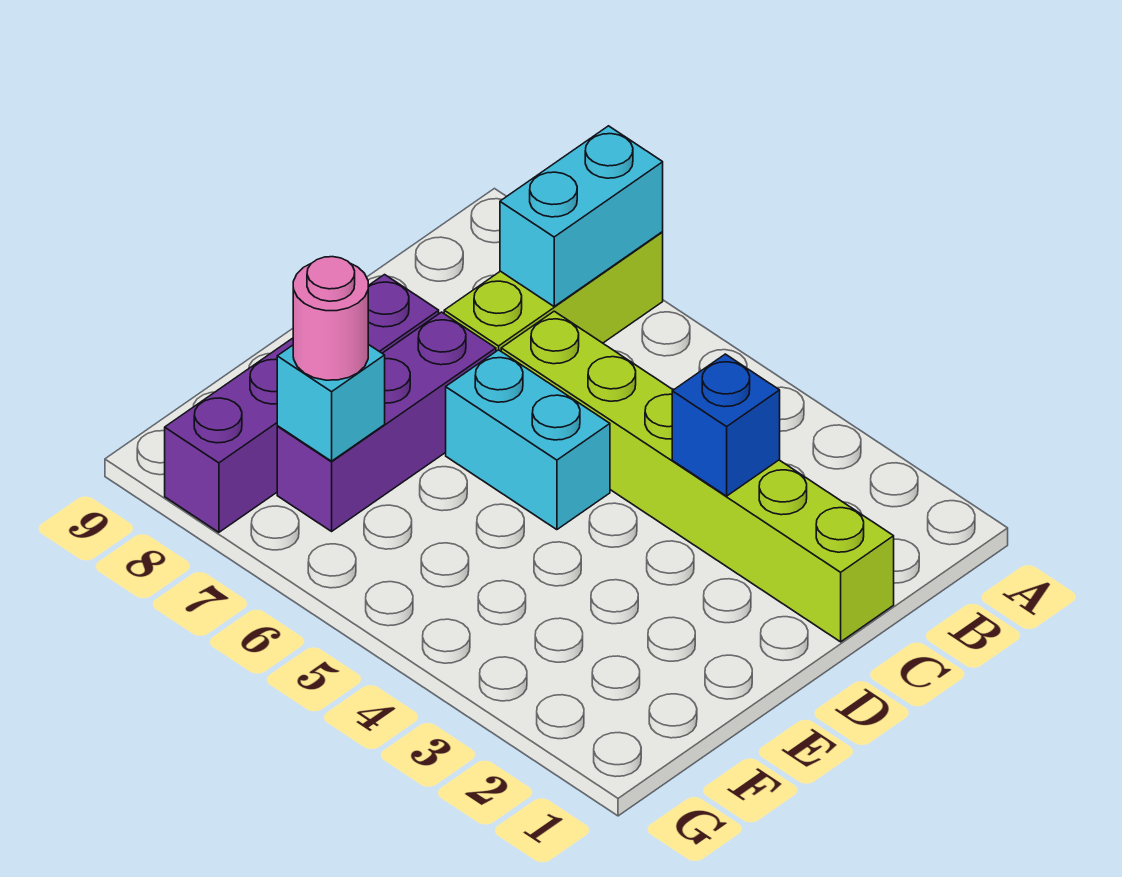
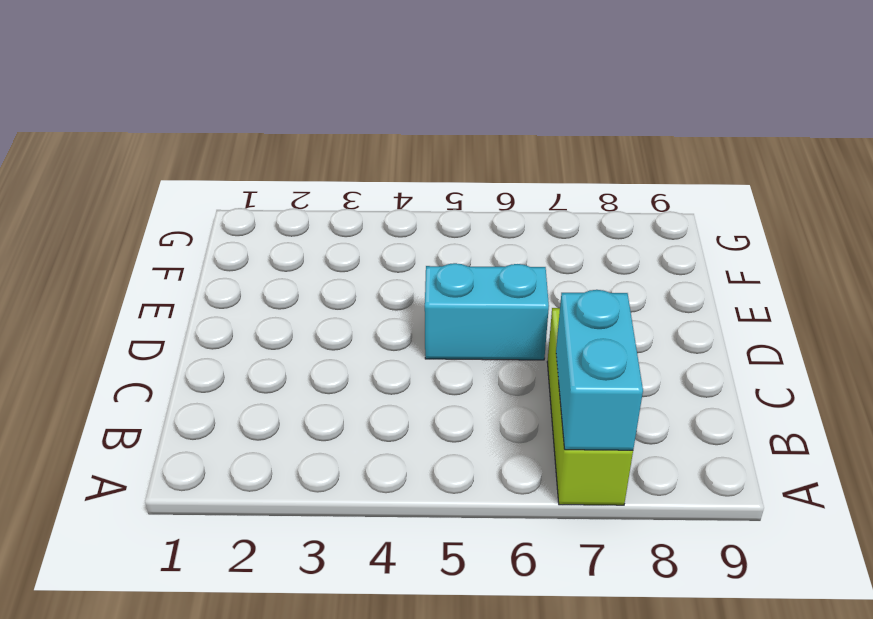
none -> lime brick C1:C6 level 1
none -> purple brick D7:F7 level 1

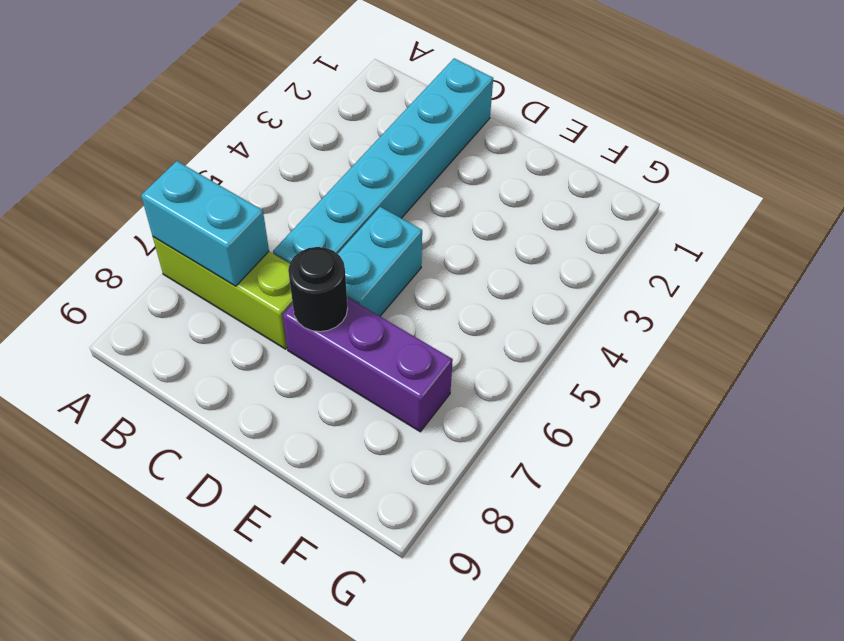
cyan brick C1:C6 level 1 -> lime brick C1:C6 level 1
black round brick D7 level 2 -> none
none -> purple brick D8:G8 level 1
none -> blue brick C3 level 2

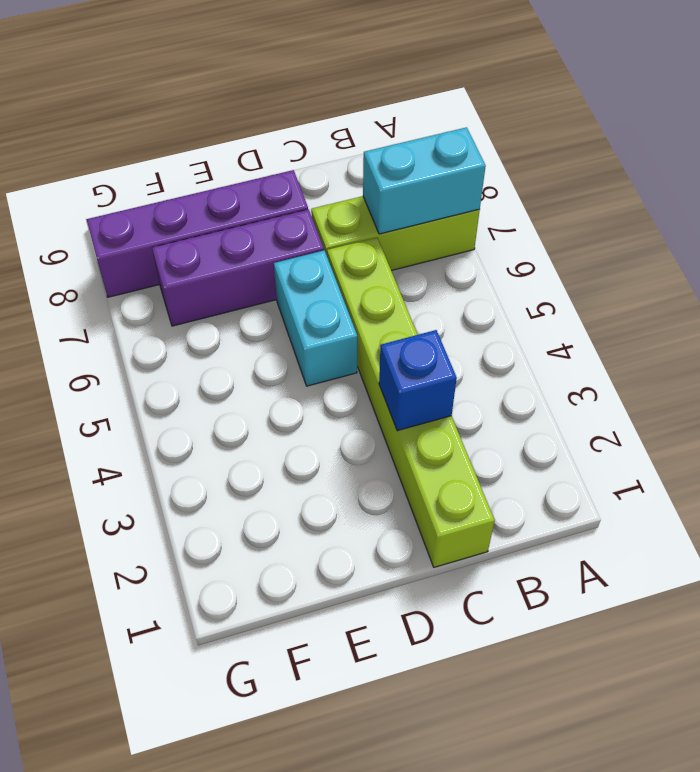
none -> cyan brick F7 level 2
none -> pink round brick F7 level 3

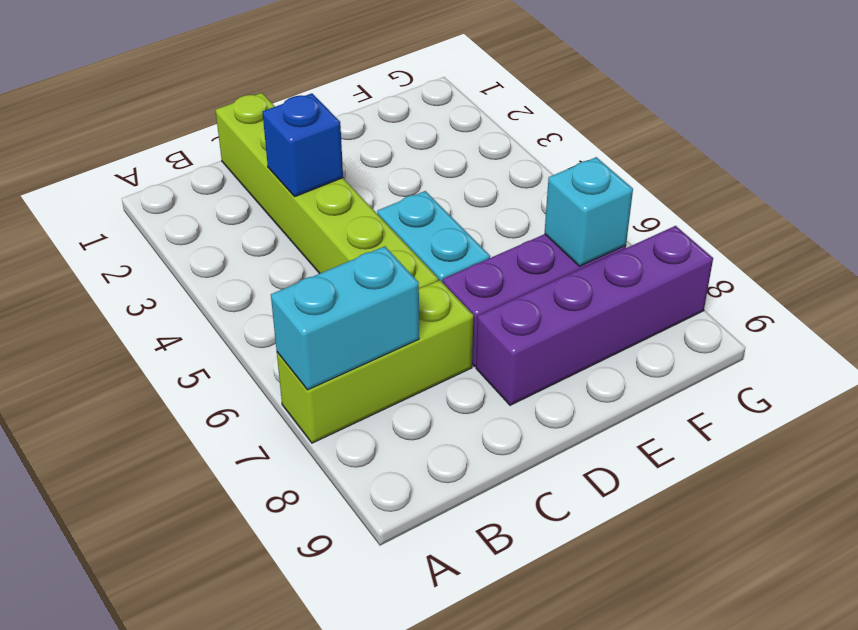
none -> pink round brick F7 level 3

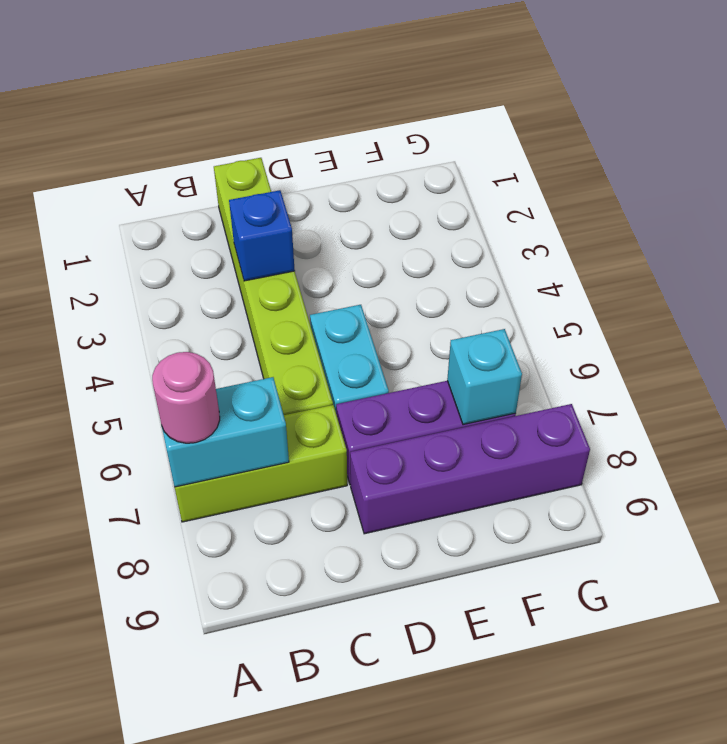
pink round brick A7 level 3 -> pink round brick F7 level 3

